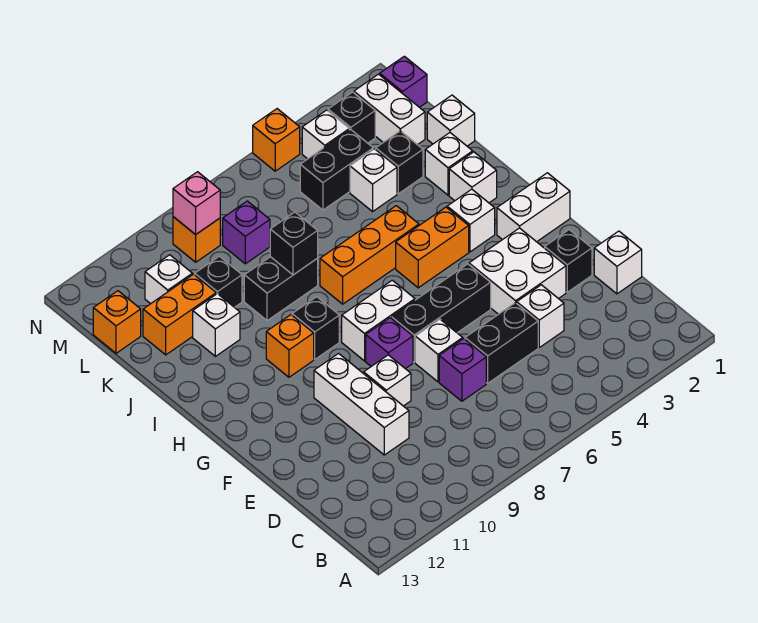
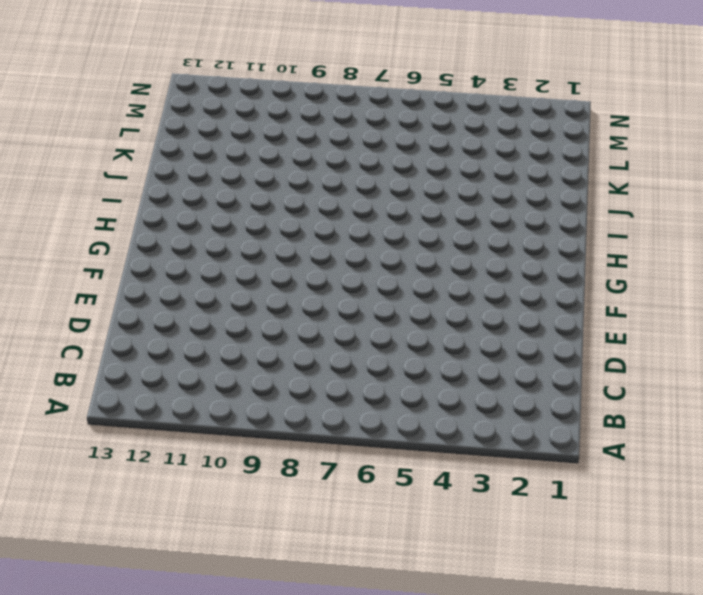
none -> white brick D1 level 1
none -> white brick D4 level 1
none -> black brick D5:D6 level 1
none -> purple brick D7 level 1

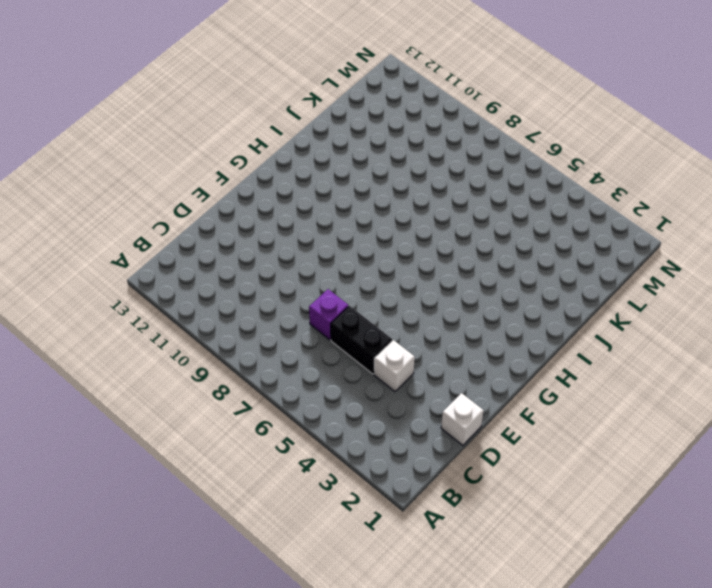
none -> white brick D10:F10 level 1
none -> black brick E2 level 1
none -> white brick E3:F4 level 1
none -> white brick E7 level 1

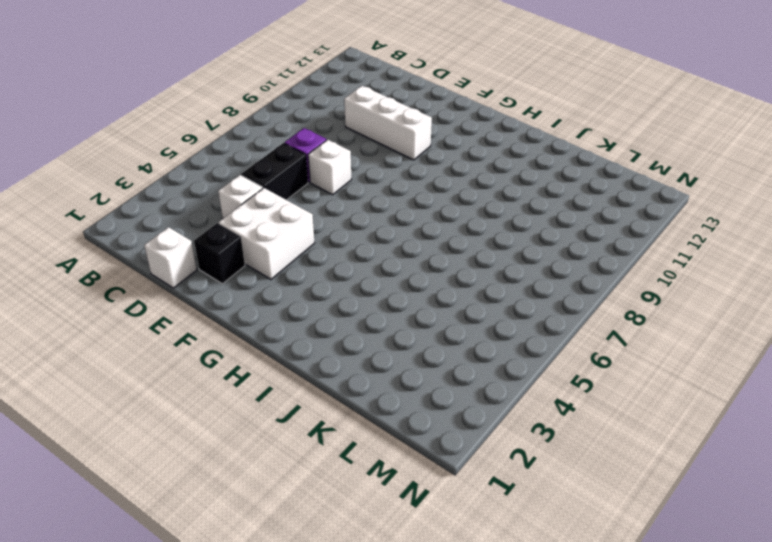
none -> white brick E9 level 1
none -> black brick F5:F7 level 1
none -> purple brick F8 level 1
none -> white brick G1:G2 level 1

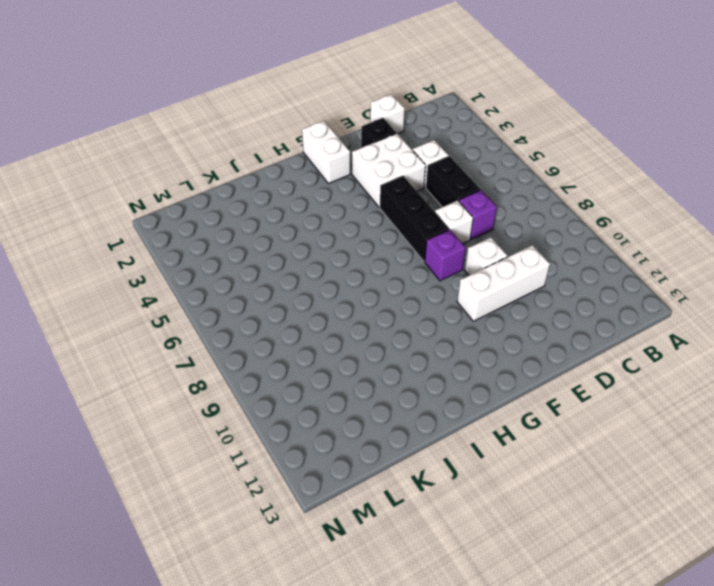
none -> white brick G7:G8 level 1
none -> white brick H3 level 1
none -> orange brick H4:H5 level 1
none -> black brick H9 level 1

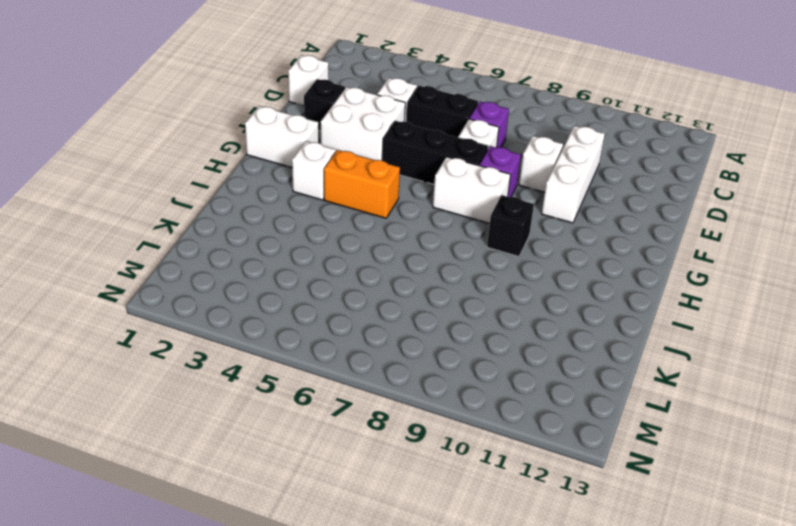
none -> orange brick H10 level 1
none -> white brick I2 level 1
none -> orange brick I5:I7 level 1
none -> white brick J2 level 1

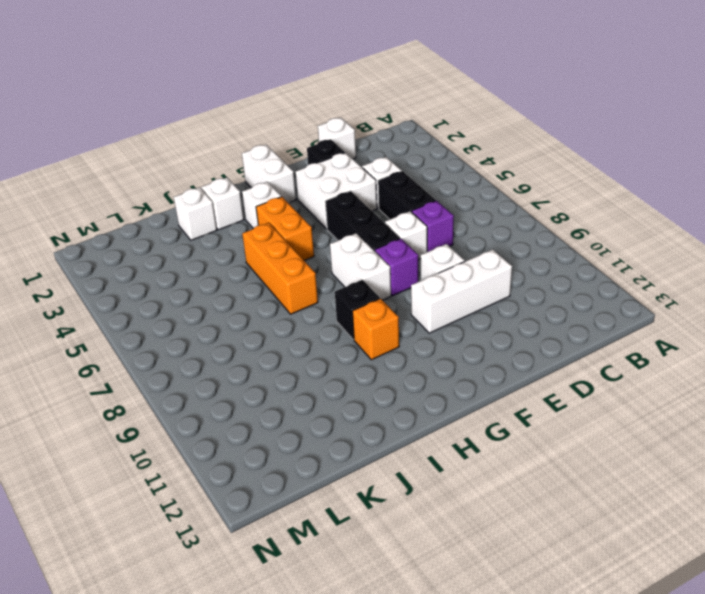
none -> black brick J8:J9 level 1
none -> white brick J11 level 1
none -> white brick K1 level 1
none -> black brick K3 level 1

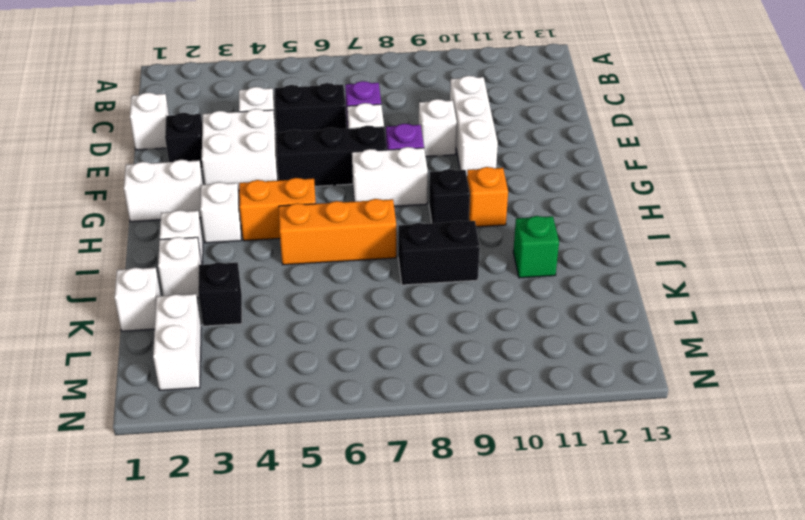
green brick J11 level 1 -> white brick J11 level 1
none -> white brick K4 level 1
none -> black brick K10 level 1
none -> orange brick K11:K12 level 1
none -> black brick L4:L5 level 1

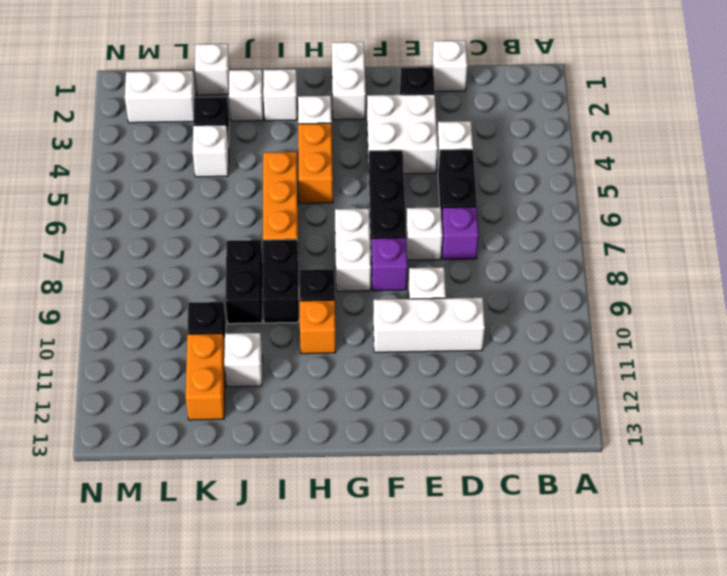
black brick I8:I9 level 1 -> black brick L4:L5 level 1
none -> purple brick L8 level 1
none -> white brick L11 level 1
none -> orange brick L13 level 1
none -> purple brick M1 level 1

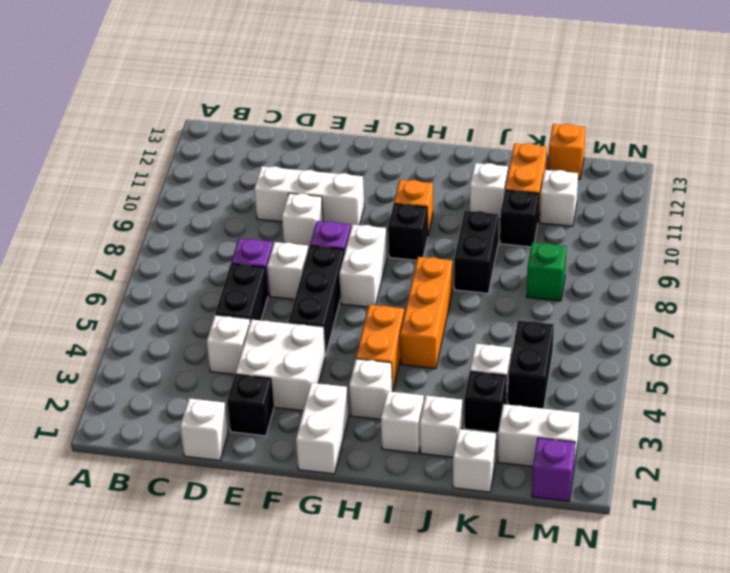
green brick L8 level 1 -> purple brick L8 level 1
none -> black brick M3 level 1
none -> white brick M4 level 1
none -> orange brick M9 level 1
none -> orange brick N5 level 1

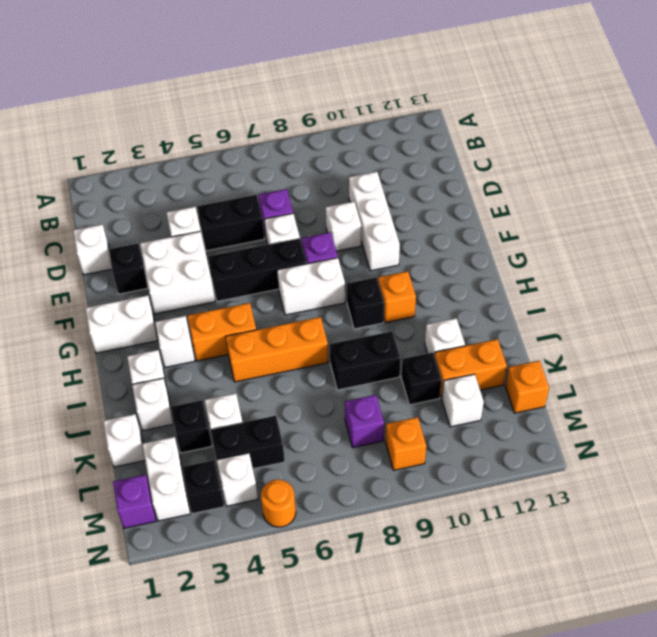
orange round brick N5 level 1 -> orange brick N5 level 1
none -> black brick J8 level 2
none -> pink brick M9 level 2

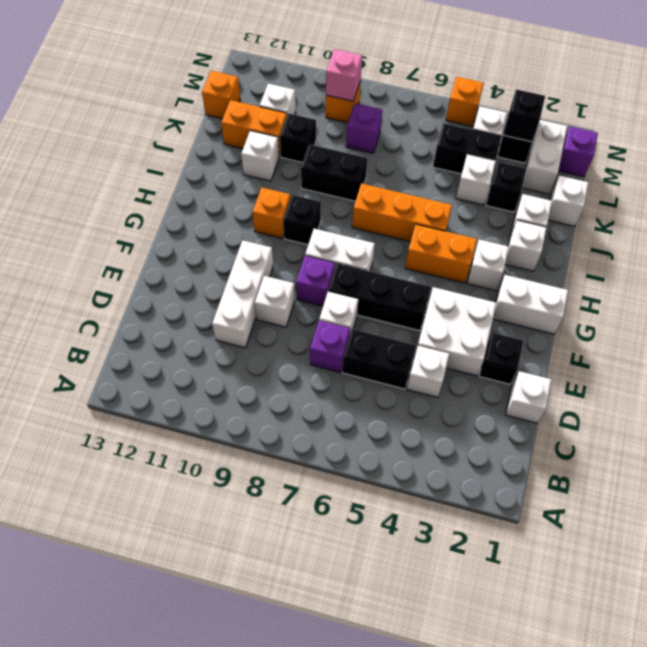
black brick M3 level 2 -> black brick J8 level 2

